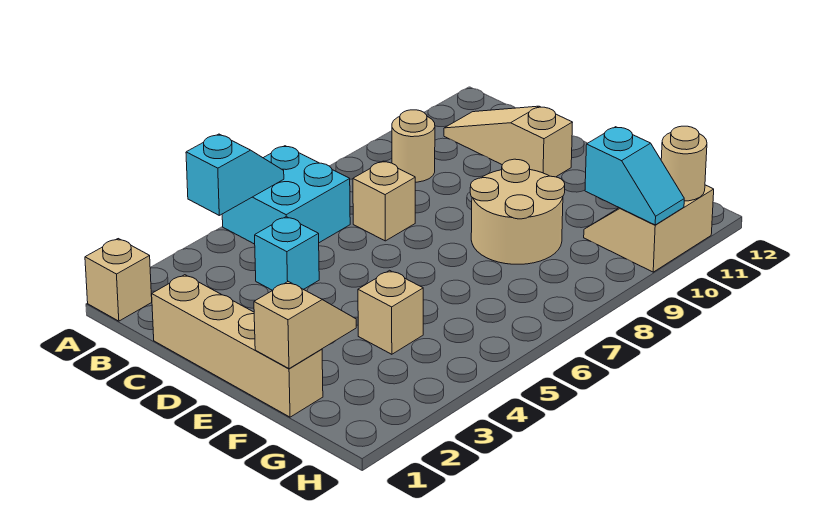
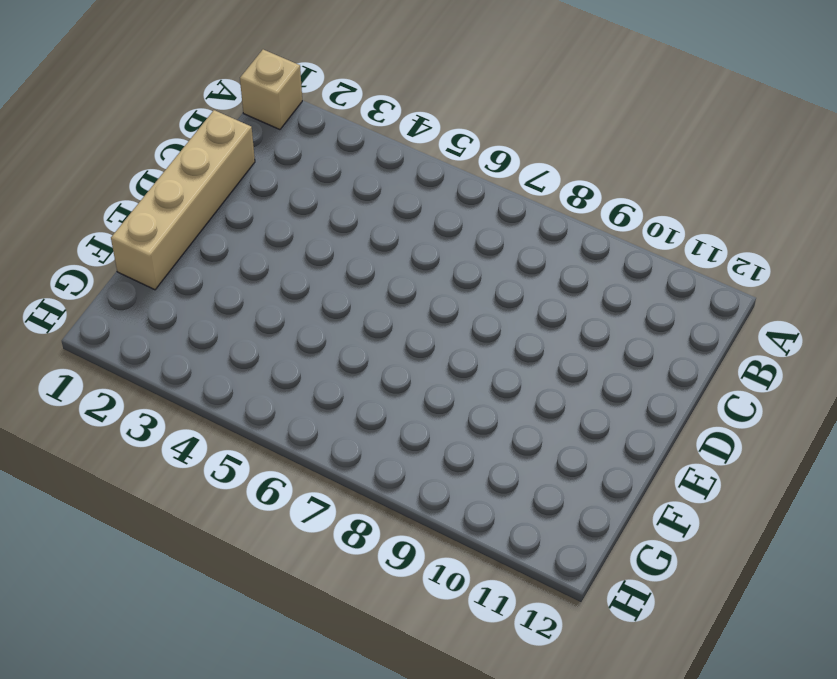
none -> cyan brick A5:B6 level 1
none -> tan round brick B9 level 1
none -> tan slope B11:D11 level 1 top D

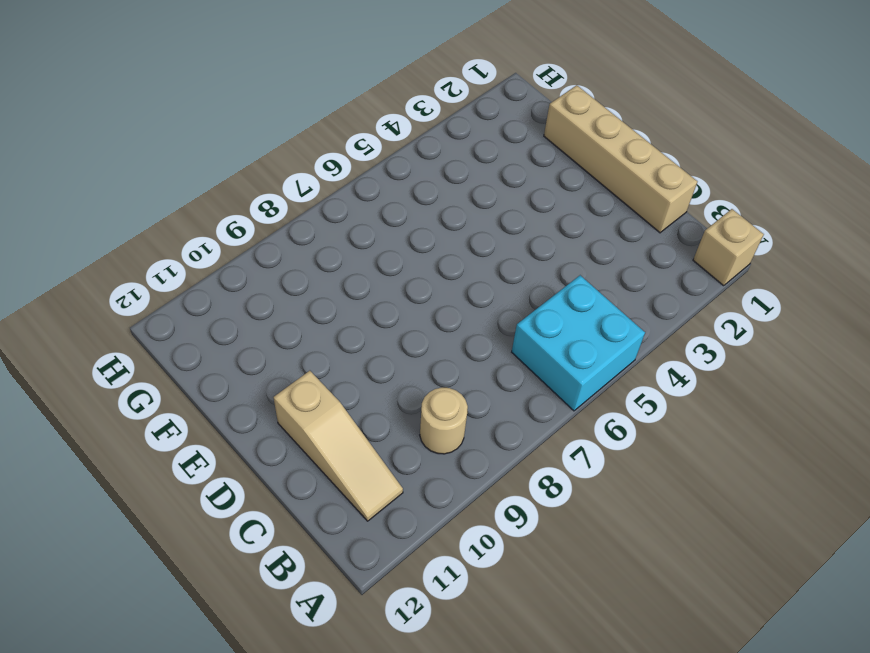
none -> cyan brick C4 level 1
none -> tan brick C7 level 1
none -> tan round brick E8:F9 level 1

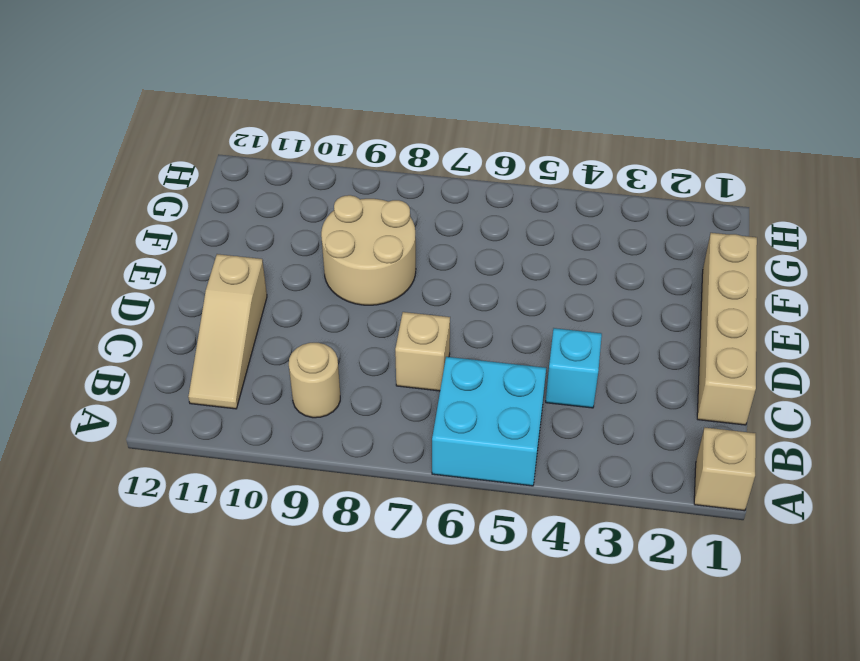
none -> tan brick F4 level 1
none -> tan slope G10:H11 level 1 top H
none -> cyan slope A4:A5 level 2 top 4

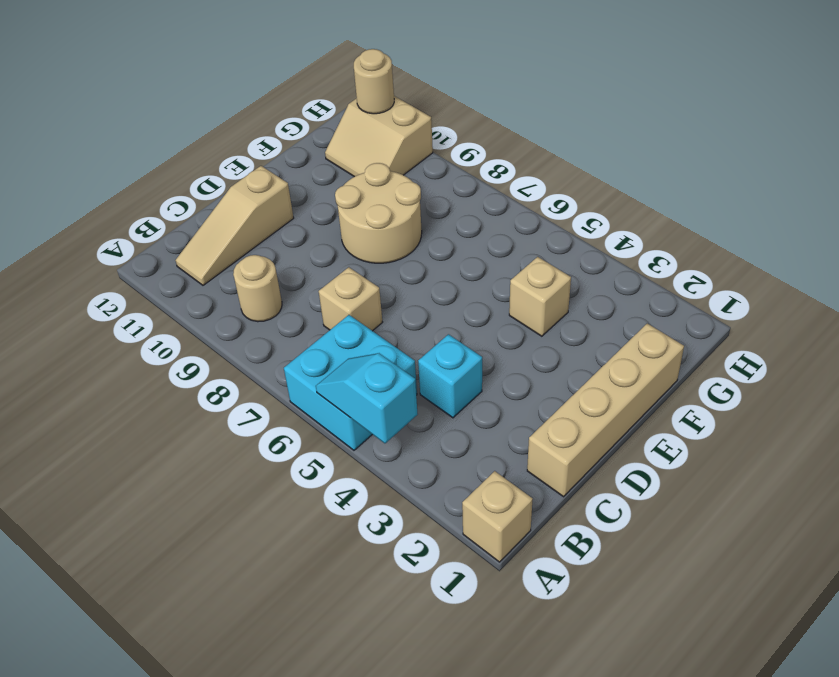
none -> tan slope F1:F2 level 2 top 1
none -> cyan slope G10:H10 level 2 top G

